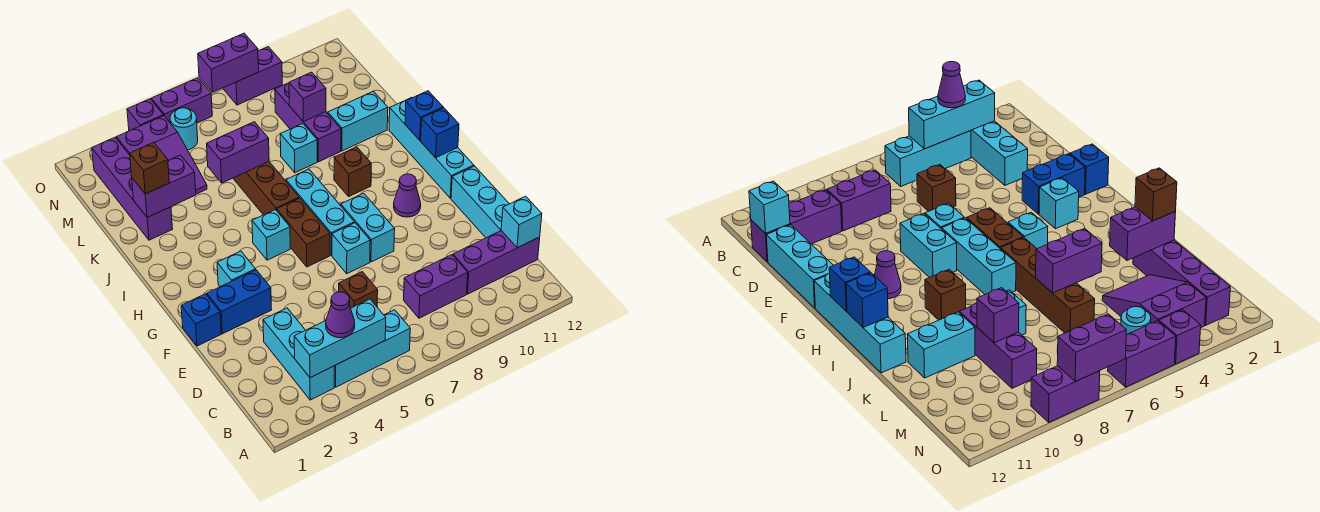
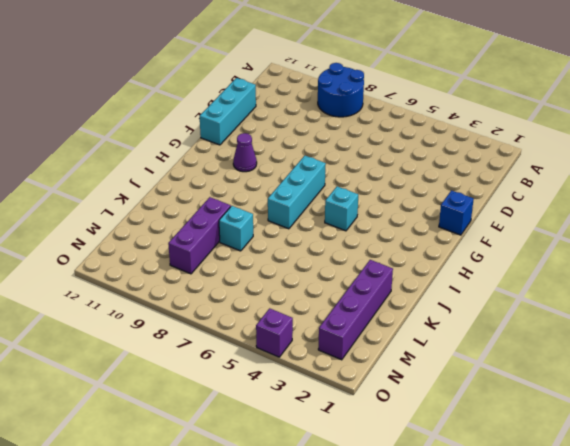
blue round brick A8:B9 level 1 -> none
none -> cyan brick B3:D3 level 1
none -> cyan brick B4:B6 level 1
none -> purple brick C8:C9 level 1
none -> purple brick C10:C12 level 1

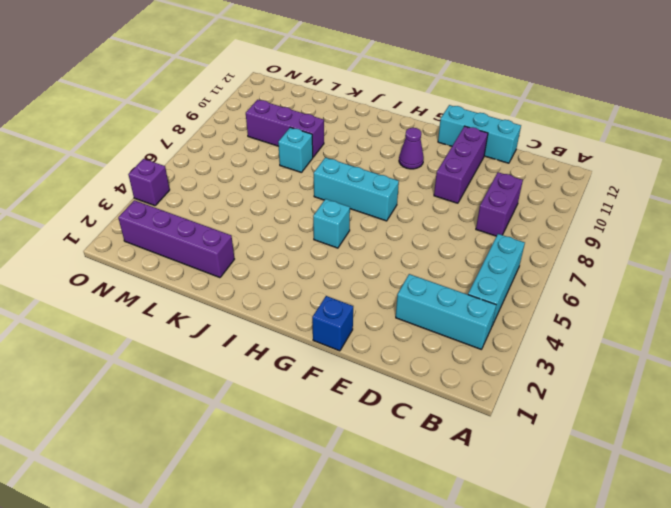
purple brick E9:E11 level 1 -> purple brick C10:C12 level 1
none -> brown brick D6 level 1
none -> blue brick F2:F3 level 1
none -> cyan brick F7 level 1
none -> cyan brick F8:G8 level 1

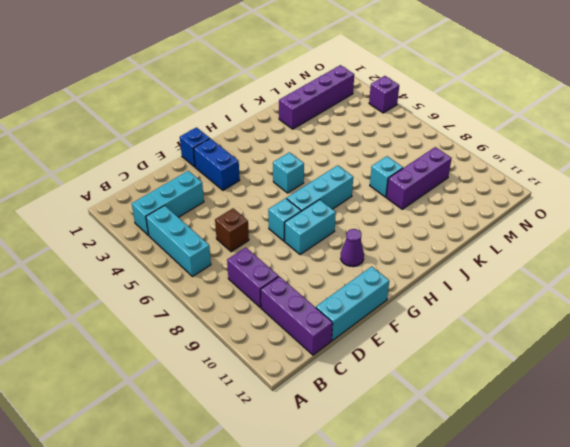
none -> cyan brick G3 level 1
none -> brown brick G6:H6 level 1
none -> cyan brick G12:J12 level 1
none -> brown brick I6:L6 level 1

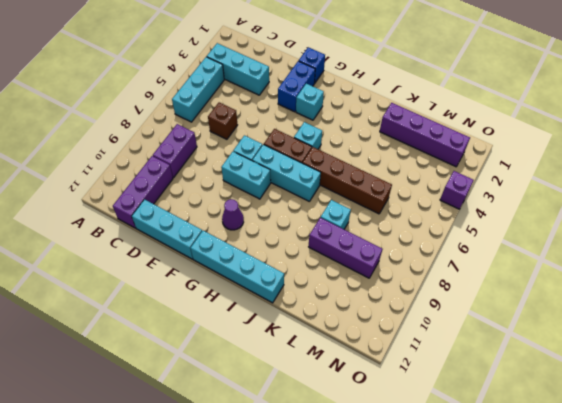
none -> brown brick I9 level 1
none -> cyan brick K10:K11 level 1
none -> purple slope L3:N4 level 1 top N
none -> cyan round brick N5 level 1

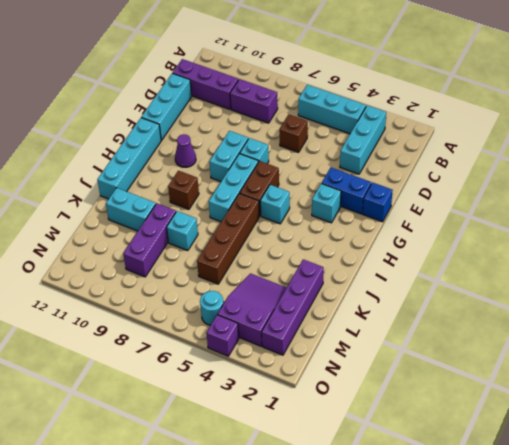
none -> purple brick O5:O6 level 1
none -> purple brick O8:O9 level 1
none -> cyan brick B3:B5 level 2
none -> cyan brick C12 level 2

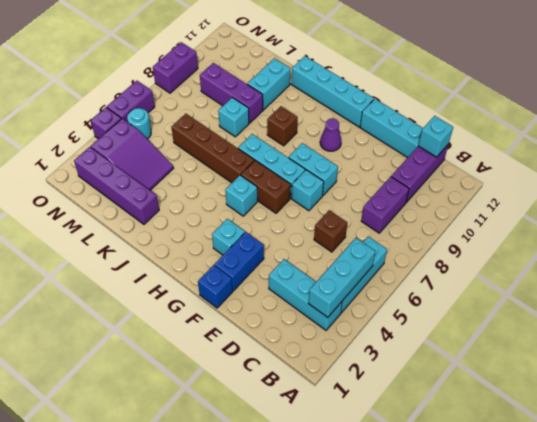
none -> blue brick H12 level 2
none -> blue brick I12 level 2
none -> purple brick K2:K3 level 2
none -> purple brick K5:K6 level 2

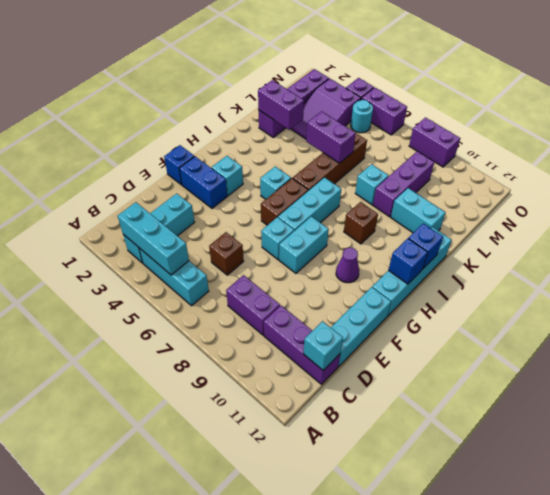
none -> purple brick L9 level 2
none -> purple brick O7:O8 level 2
none -> purple cone B4 level 3
none -> brown brick K2 level 3

